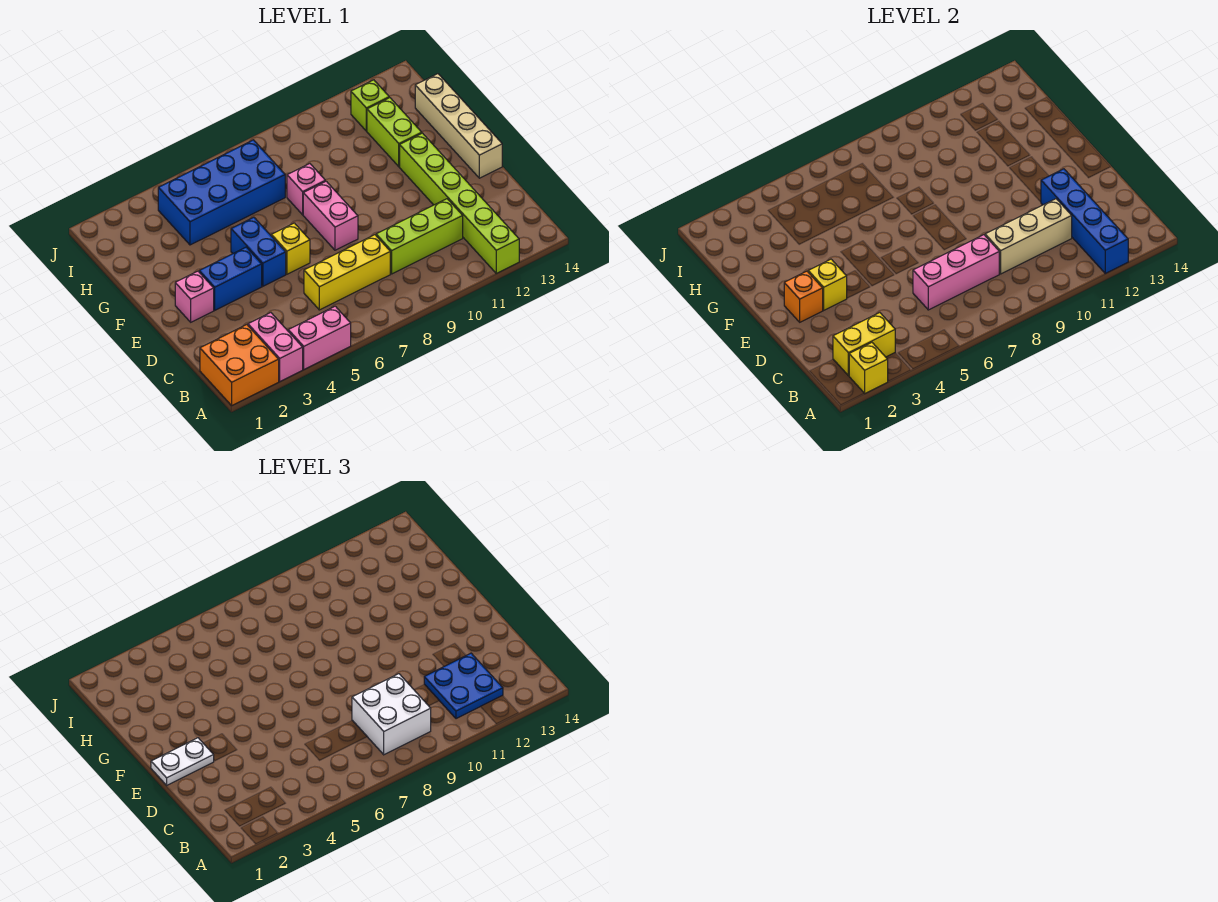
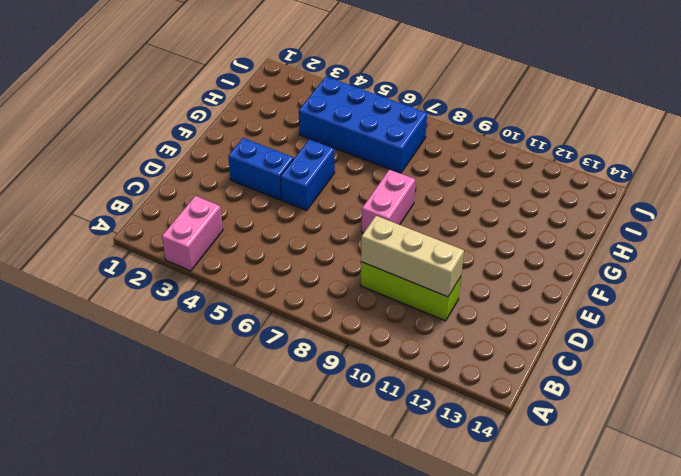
none -> orange brick A1:B2 level 1
none -> pink brick A4:A5 level 1
none -> lime brick A12:F12 level 1

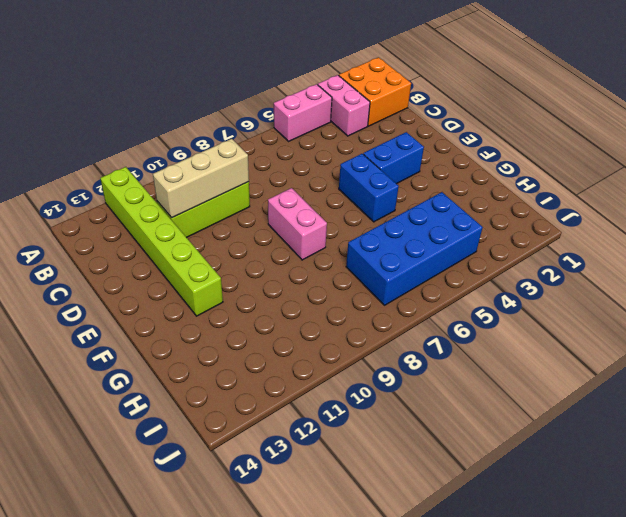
none -> yellow brick C6:C8 level 1
none -> pink brick E2 level 1
none -> yellow brick E6 level 1

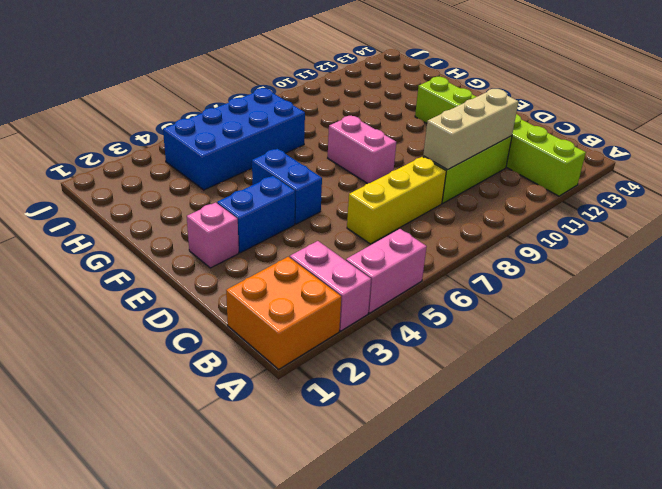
none -> yellow brick E6 level 1
none -> tan brick E14:H14 level 1
none -> pink brick G8 level 1

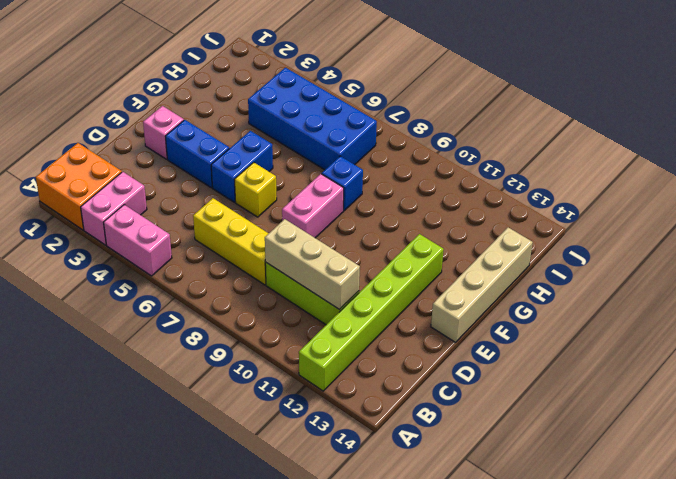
blue brick G8 level 1 -> pink brick G8 level 1
none -> lime brick G12:H12 level 1
none -> lime brick I12 level 1
none -> yellow brick A2 level 2

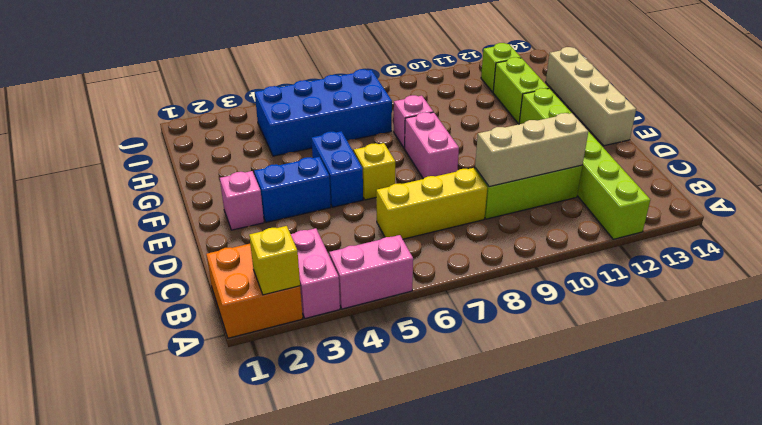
none -> blue brick A12:D12 level 2
none -> yellow brick B2:B3 level 2
none -> pink brick C6:C8 level 2

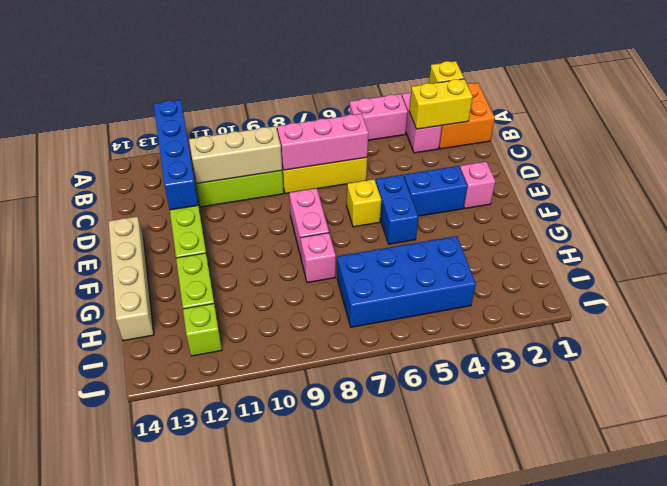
none -> orange brick E2 level 2
none -> yellow brick E3 level 2
none -> white brick B8:C9 level 3

